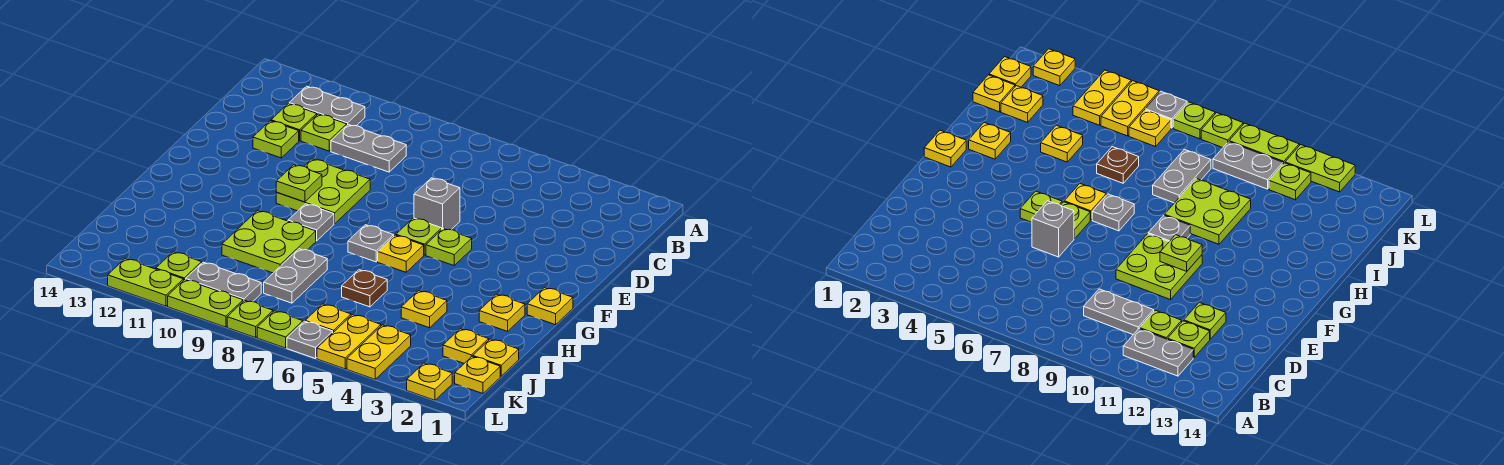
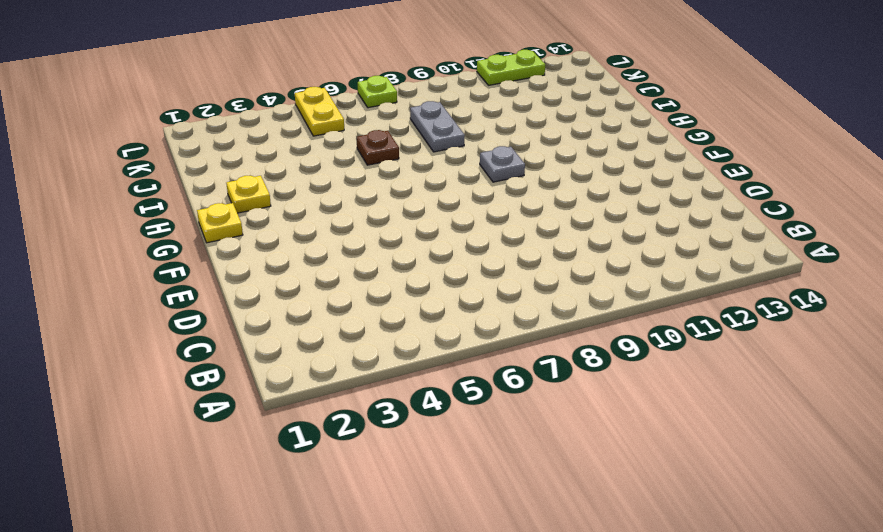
none -> grey plate B11:B12 level 1
none -> grey plate C9:C10 level 1
none -> lime plate C11 level 1
none -> lime plate C12 level 1

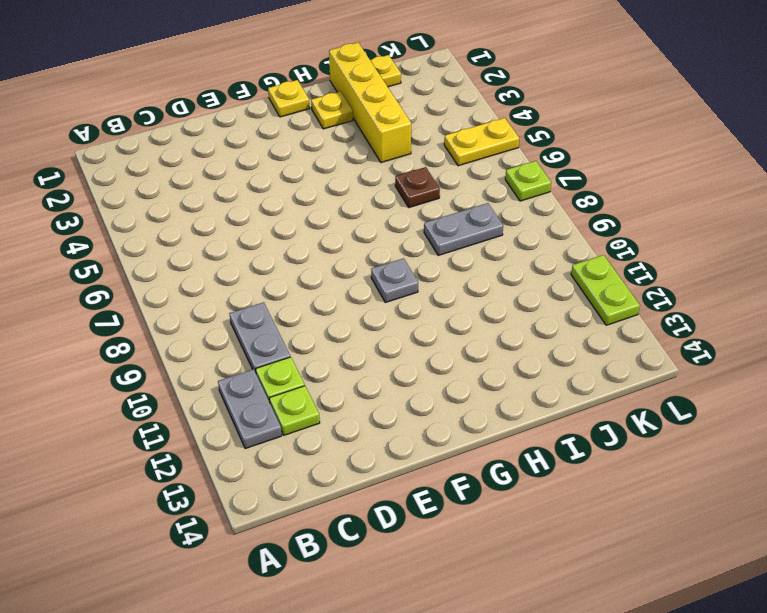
yellow brick I1:I4 level 1 -> yellow plate I4 level 1
none -> lime plate D12 level 1
none -> grey brick E6 level 1
none -> lime plate E9:F10 level 1
none -> lime plate F5 level 1

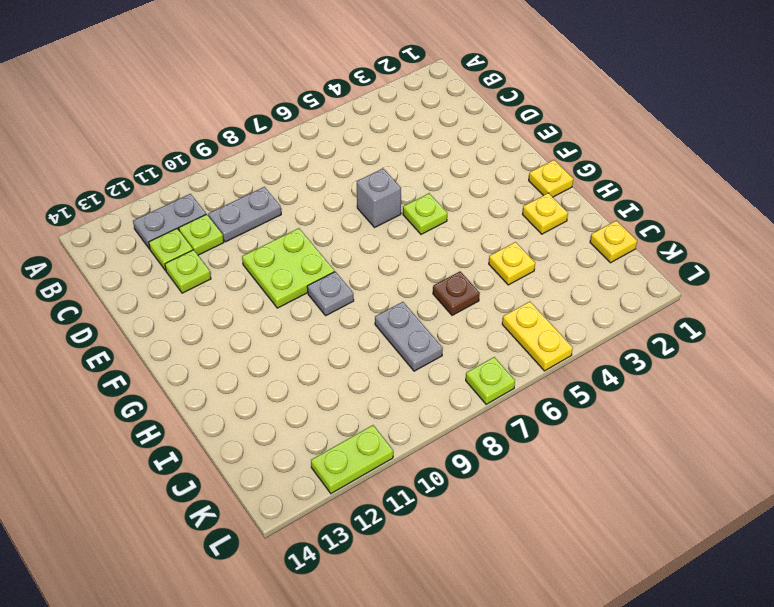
none -> lime plate F6 level 1
none -> yellow plate G6 level 1
none -> grey plate G7 level 1
none -> lime plate H9:I10 level 1

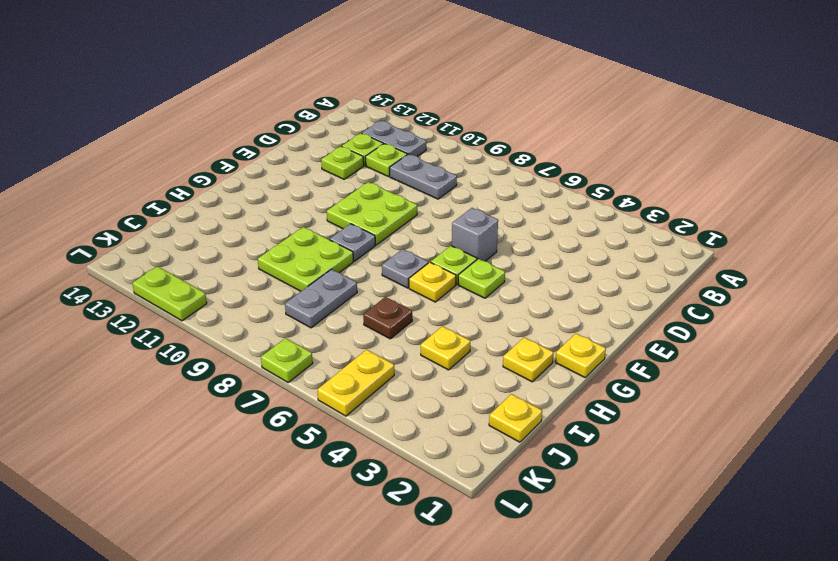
none -> yellow plate J2 level 1
none -> yellow plate K1 level 1
none -> yellow plate K4:L4 level 1
none -> yellow plate K6 level 1

